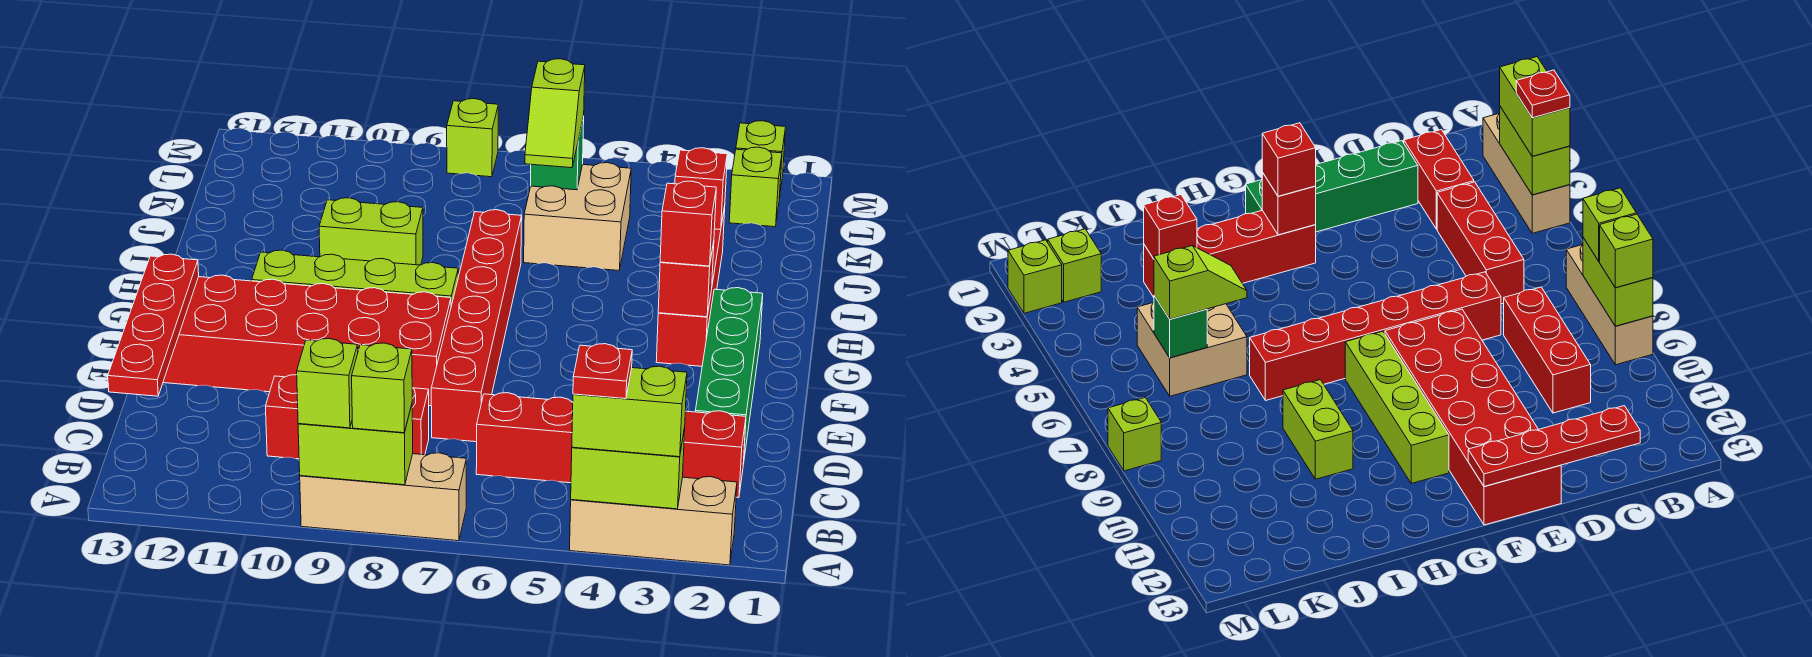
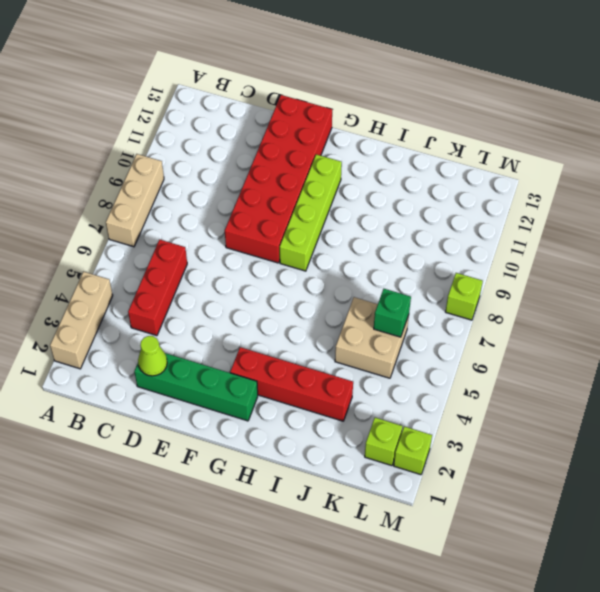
lime cone D2 level 2 -> none
none -> red brick C2:C3 level 1
none -> red brick C8:C10 level 1
none -> red brick D7:I7 level 1

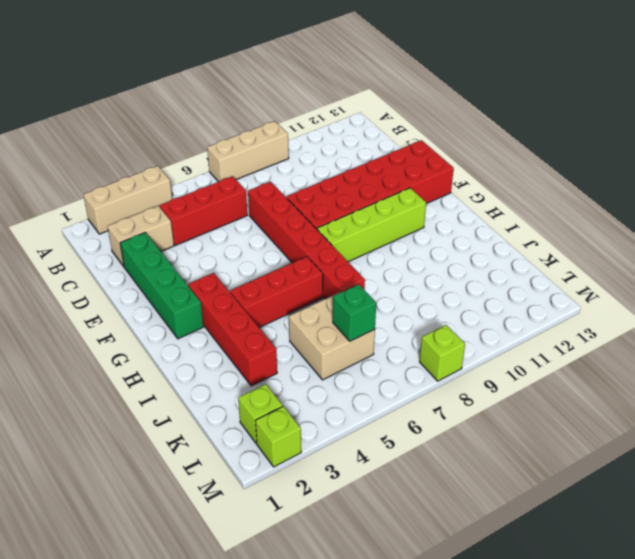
tan brick C2:C3 level 1 -> red brick C2:C3 level 1
red brick H4:H6 level 1 -> red brick C8:C10 level 1
none -> lime brick I9:I10 level 1
none -> lime brick A3:A4 level 2
none -> lime brick A8:A9 level 2

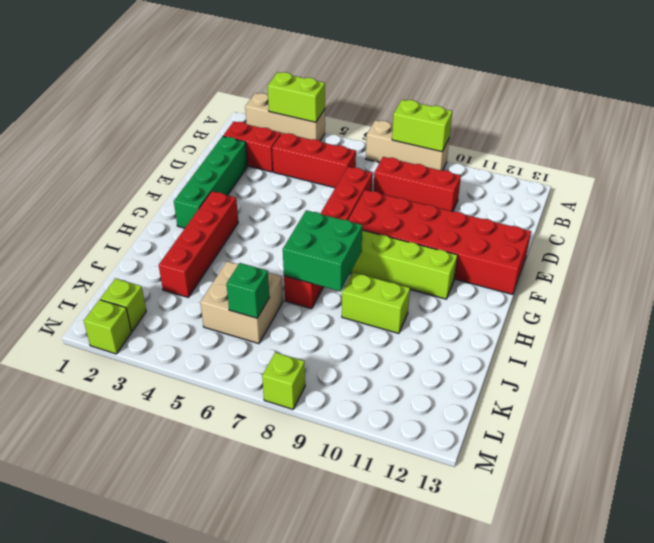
green brick H7:I8 level 2 -> none
none -> red plate C13:F13 level 2
none -> red brick G3 level 2
none -> red brick J3 level 2

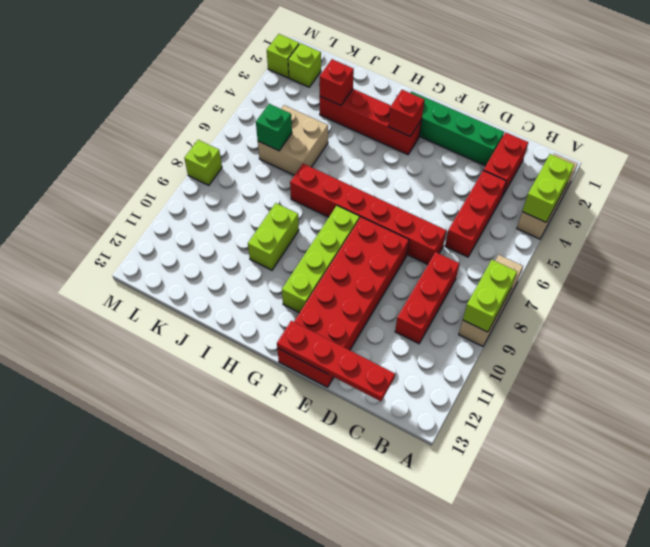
none -> lime brick A3:A4 level 3
none -> lime brick A8 level 3
none -> lime brick A9 level 3

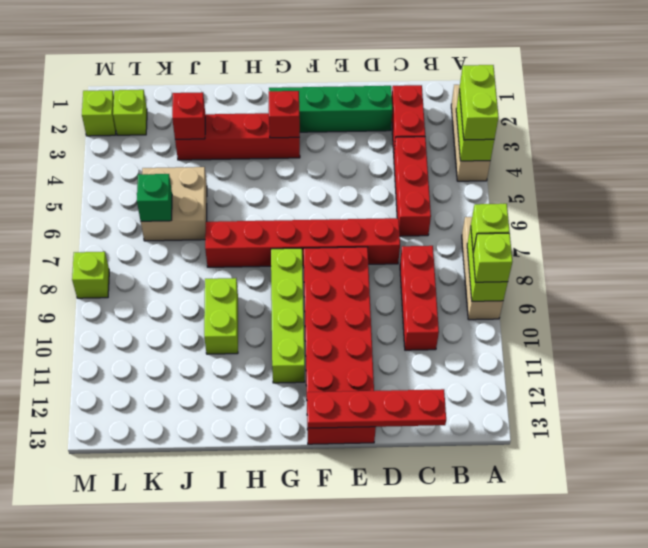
none -> red brick G3 level 3
none -> lime slope J6:K6 level 3 top K
none -> red plate A4 level 4

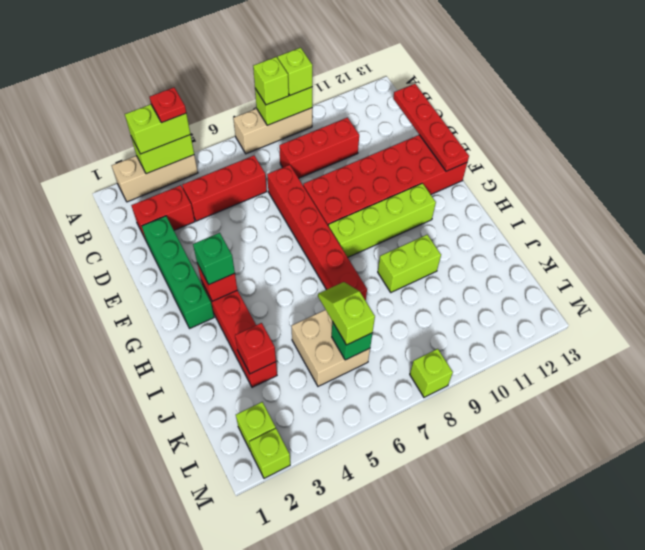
green brick G3 level 3 -> red brick G3 level 3

